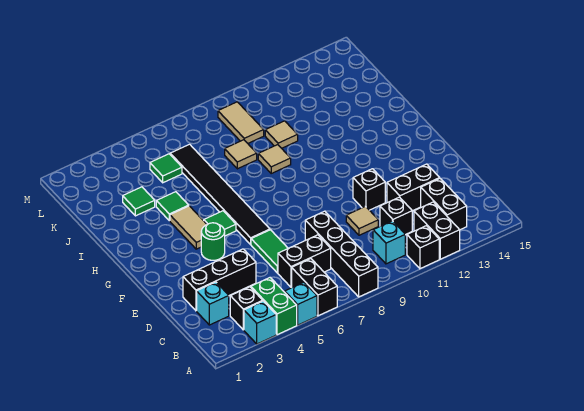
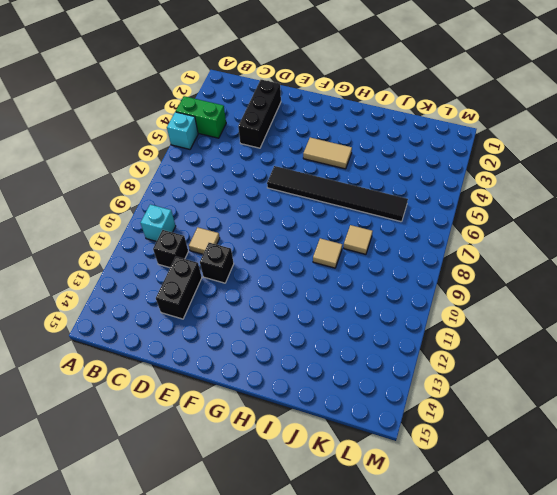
none -> cyan brick A3 level 1
none -> black brick A6:B6 level 1
none -> black brick A8:D8 level 1

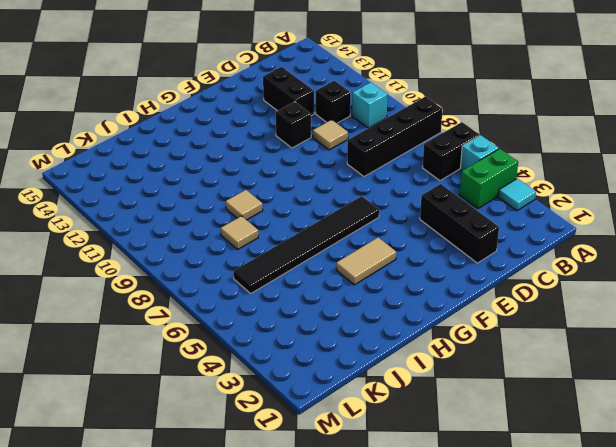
cyan tile A3 level 1 -> cyan brick A3 level 1
none -> black brick A11 level 1
none -> black brick A12:B12 level 1
none -> black brick B3 level 1

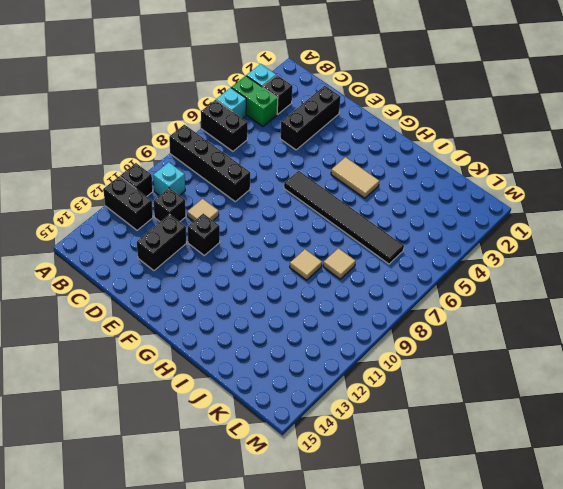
none -> black brick B13:C13 level 1
none -> cyan brick C2 level 1
none -> black brick C6:C7 level 1

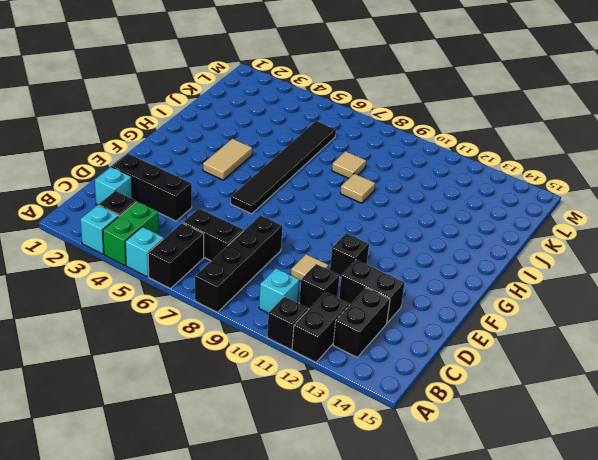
none -> green tile D6:E6 level 1
none -> green round brick F4 level 1
none -> green tile G5 level 1

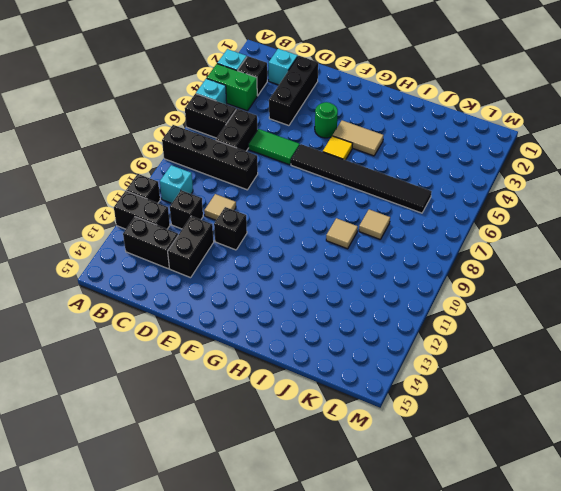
yellow tile G5 level 1 -> green tile G5 level 1
none -> green tile I4 level 1
none -> green tile J3 level 1
none -> tan tile J10 level 1

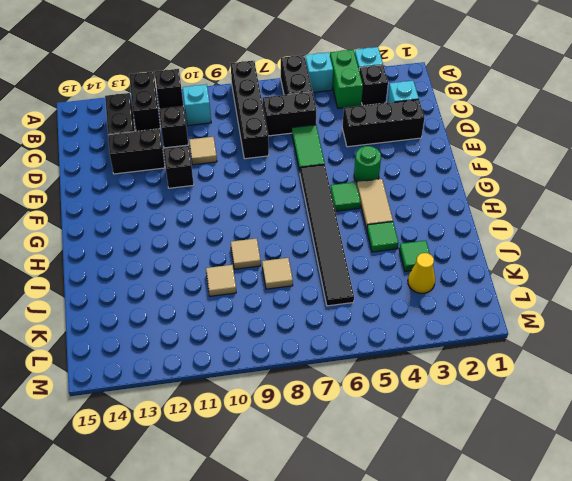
yellow cone K3 level 1 -> none
none -> green tile K5 level 1
none -> tan tile K9:L9 level 1

